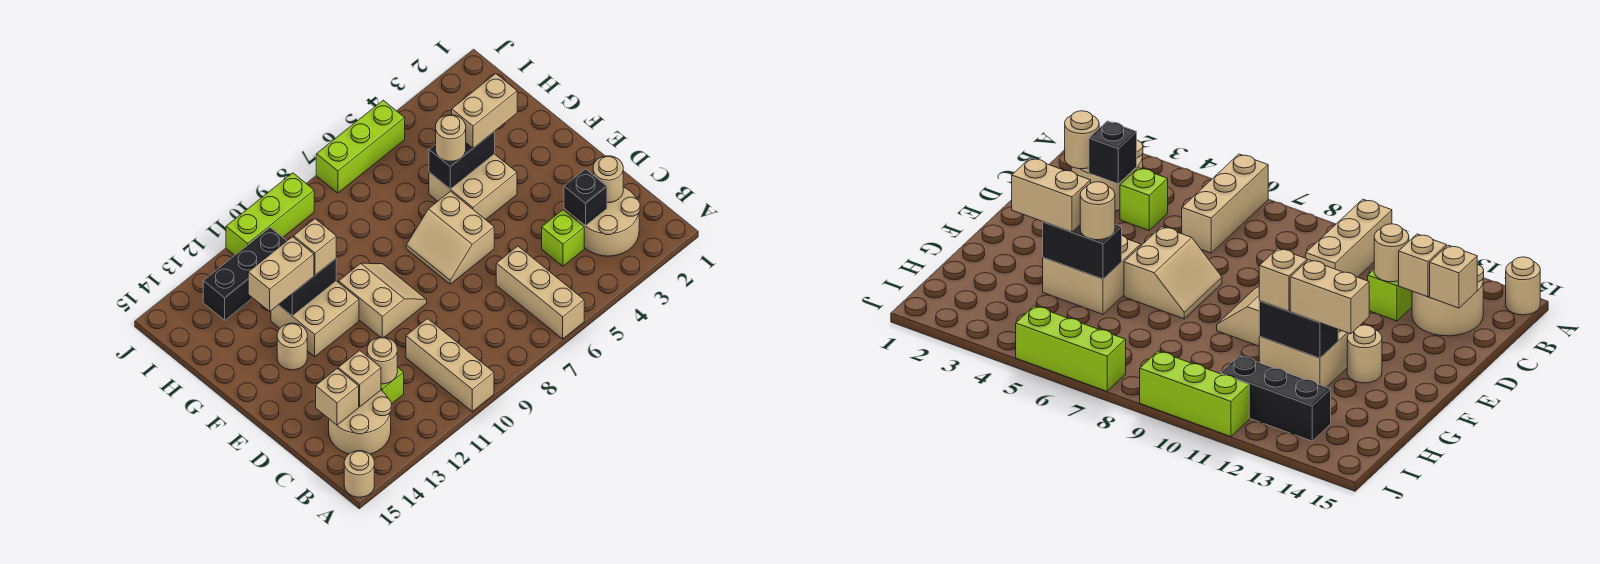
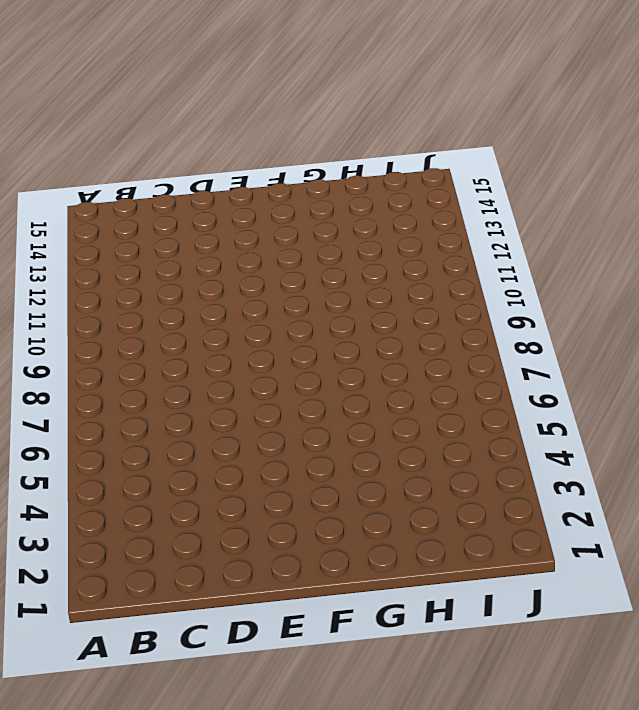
none -> tan brick A6:C6 level 1
none -> tan brick A10:C10 level 1
none -> tan round brick A15 level 1

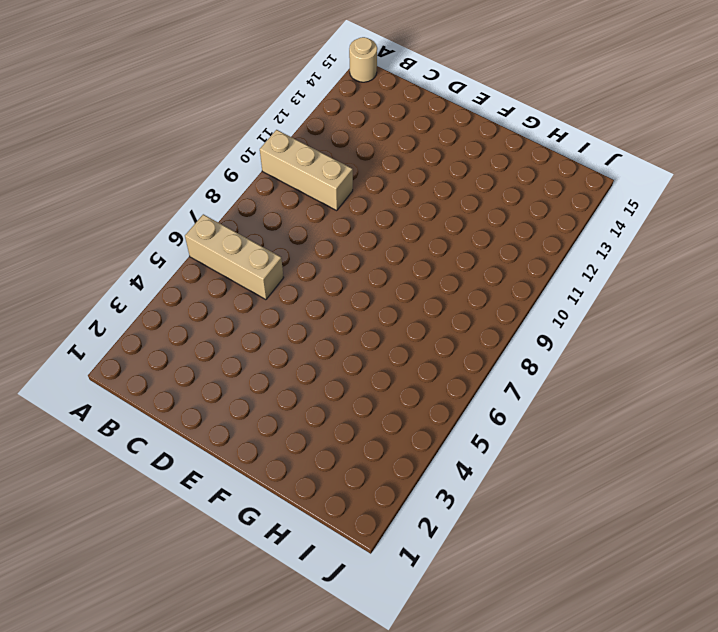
none -> tan round brick B2:C3 level 1
none -> tan round brick B13:C14 level 1
none -> lime brick C4 level 1

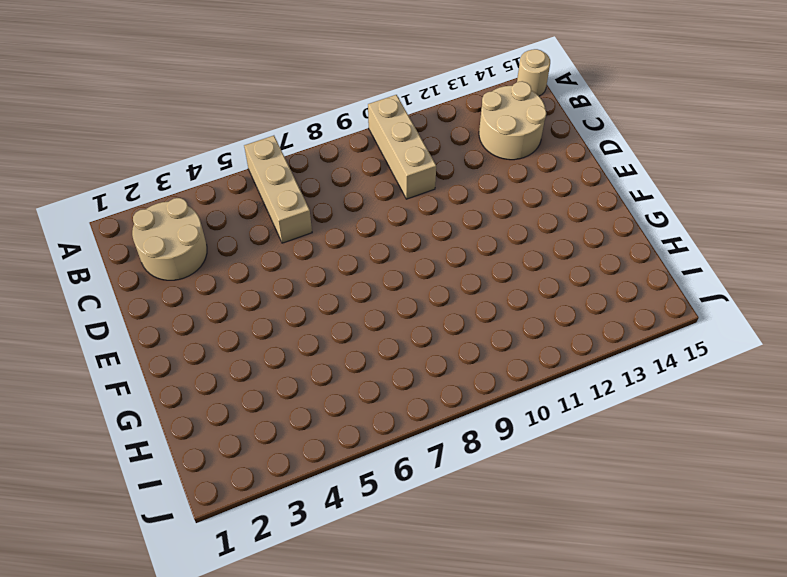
none -> lime brick C4 level 1
none -> lime brick C12 level 1
none -> tan slope E6:F7 level 1 top 6

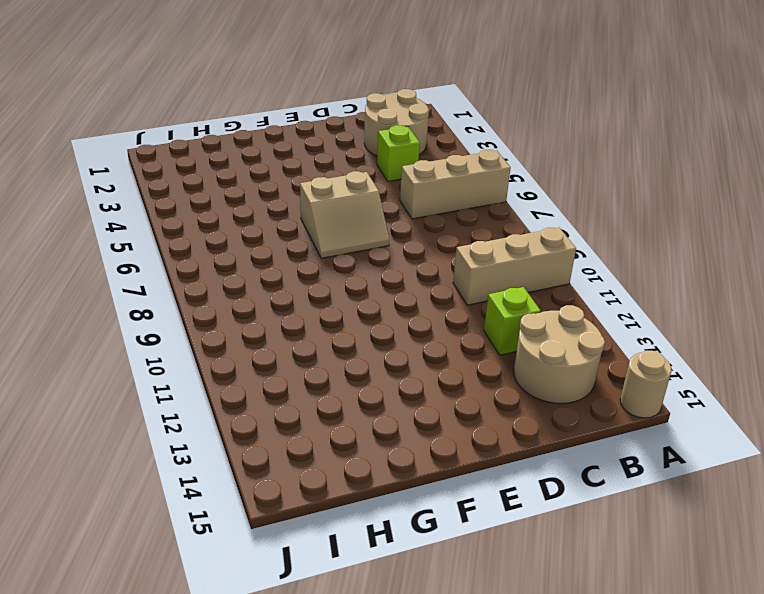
none -> tan slope E9:F10 level 1 top 10
none -> tan brick F4:G5 level 1
none -> tan brick F11:G12 level 1

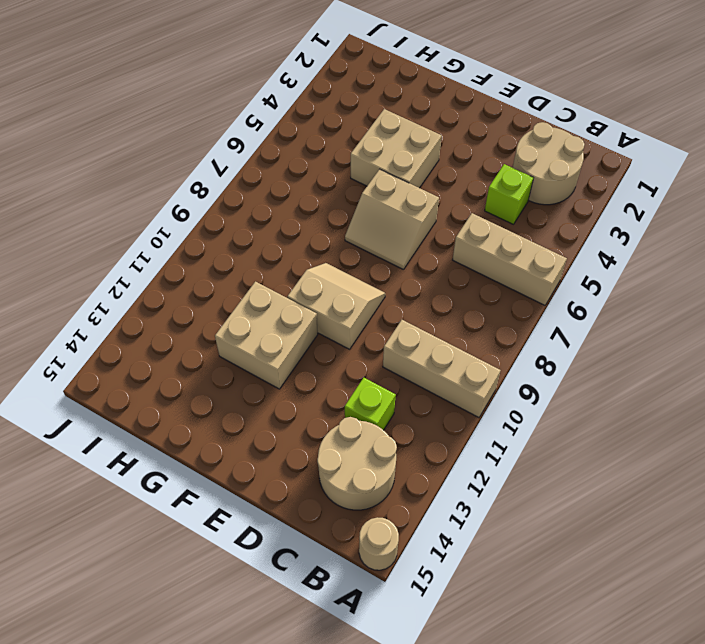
none -> tan round brick F13 level 1
none -> black brick I11:I13 level 1
none -> lime brick J5:J7 level 1

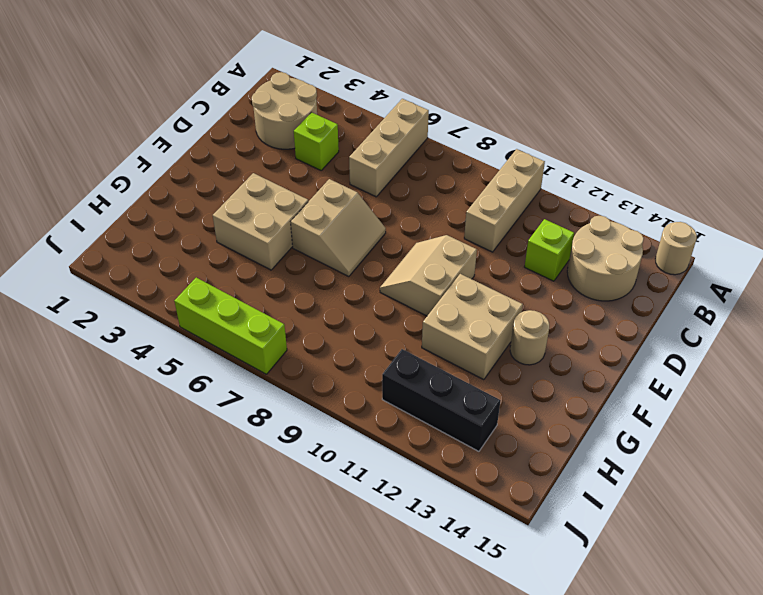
none -> lime brick J9:J11 level 1
none -> tan round brick C2 level 2
none -> black brick C3 level 2

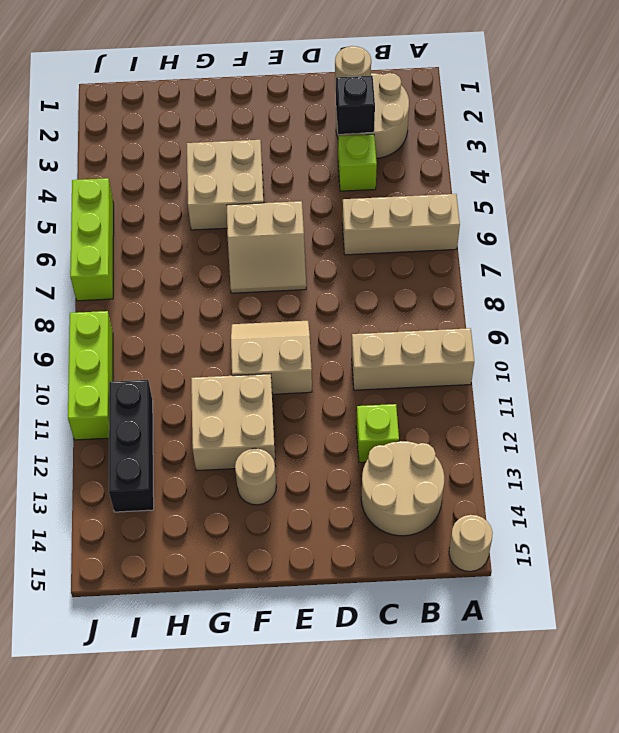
none -> tan round brick C12 level 2
none -> tan brick C13 level 2
none -> tan brick C14 level 2

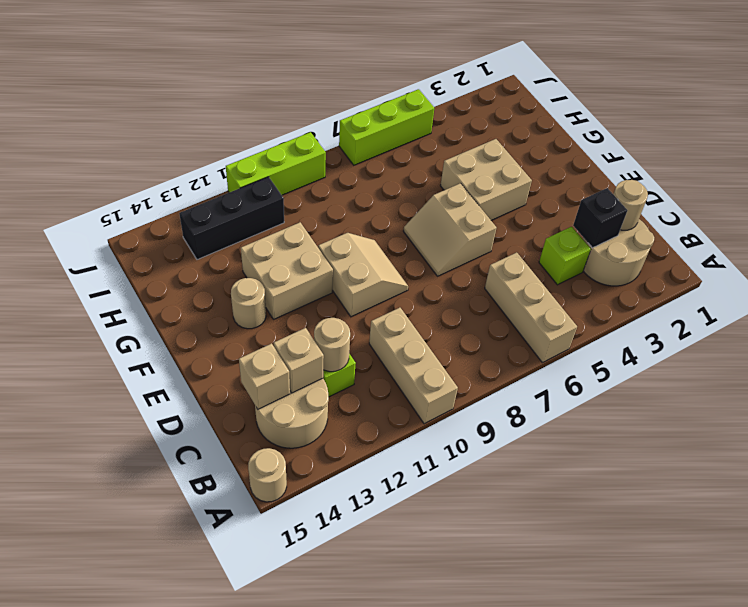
none -> black brick G4:G5 level 2
none -> black brick G11:G12 level 2
none -> tan brick G3:G4 level 3

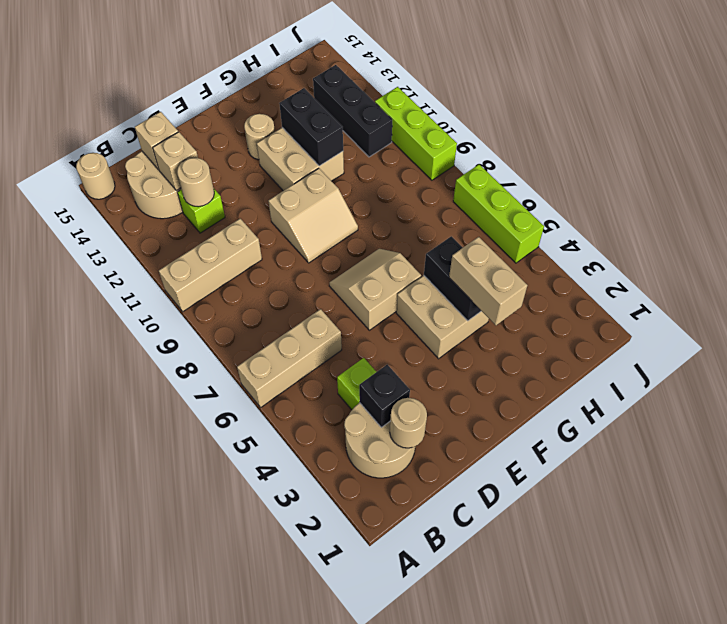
none -> tan round brick G5 level 3
none -> tan brick G11 level 3
none -> tan brick G12:G13 level 3

